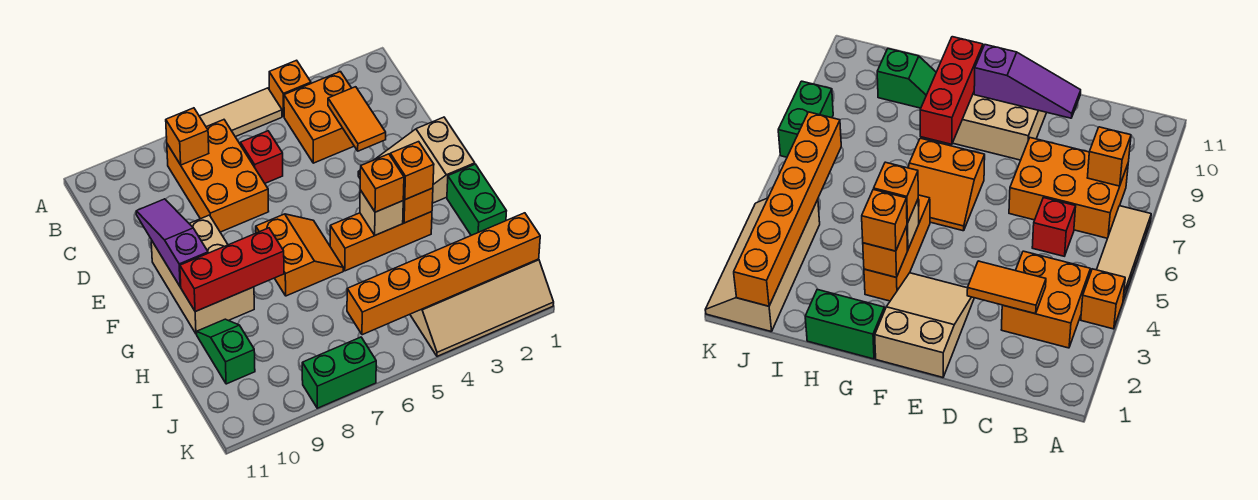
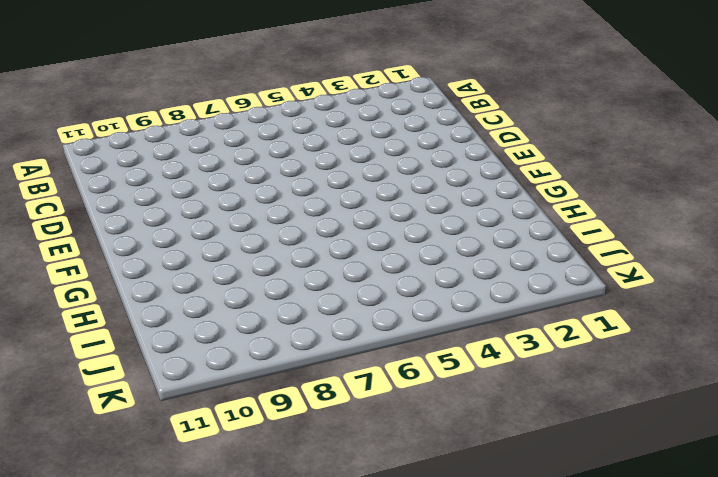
none -> orange brick A4 level 1
none -> tan tile A5:A7 level 1
none -> orange brick B3:C4 level 1

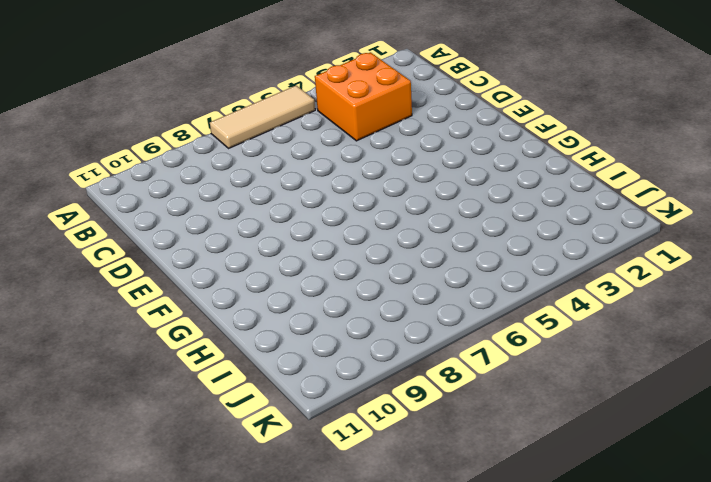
none -> orange brick A4 level 1
none -> orange brick B7:D8 level 1
none -> red brick C6 level 1

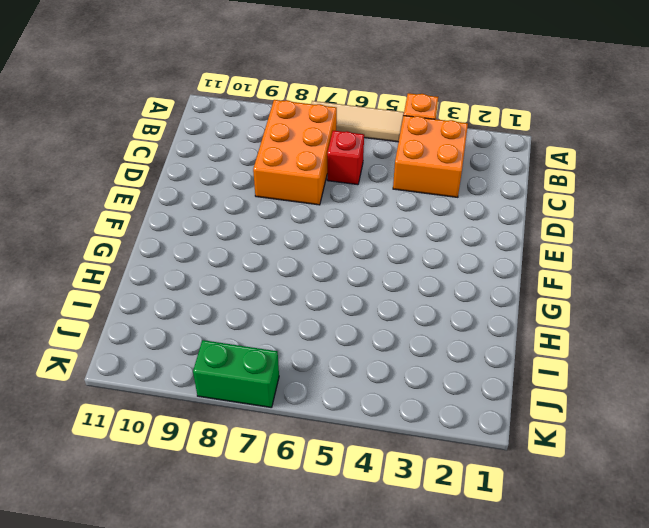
none -> tan slope E1:F3 level 1 top 1
none -> tan brick E9:G10 level 1
none -> orange slope F6:G7 level 1 top 7

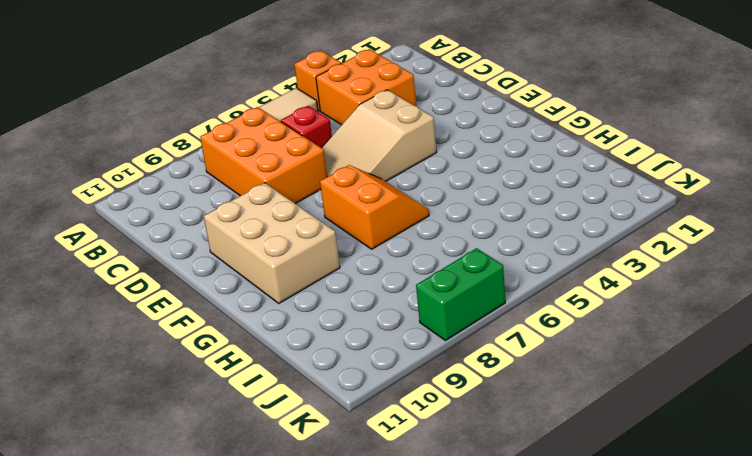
tan slope D4:E6 level 1 top 4 -> tan slope E1:F3 level 1 top 1
none -> green brick G1:H1 level 1
none -> orange brick G3:G5 level 1
none -> green slope H10:I10 level 1 top I

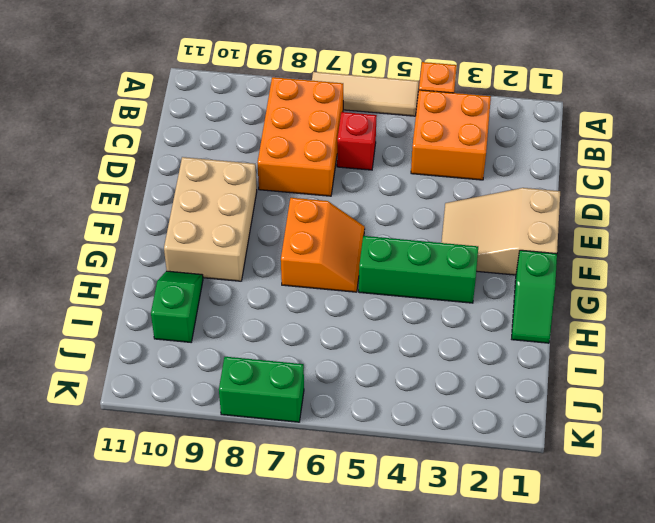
green slope G1:H1 level 1 top G -> green brick G1:H1 level 1
green brick G3:G5 level 1 -> orange brick G3:G5 level 1
none -> tan slope J1:K4 level 1 top J
none -> orange brick B8 level 2
none -> orange tile C3:D3 level 2

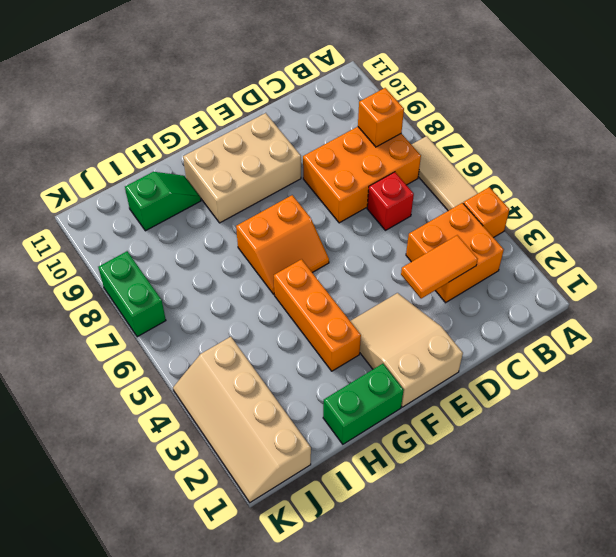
none -> purple slope D10:F10 level 2 top F
none -> orange brick G3 level 2
none -> tan brick G4 level 2

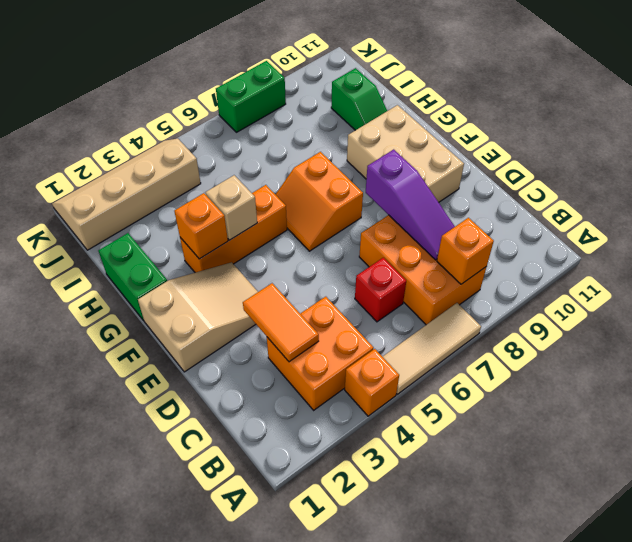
purple slope C8:E8 level 2 top E -> purple slope D10:F10 level 2 top F
none -> red brick G8:G10 level 2
none -> orange brick J1:J6 level 2
none -> orange brick G3 level 3

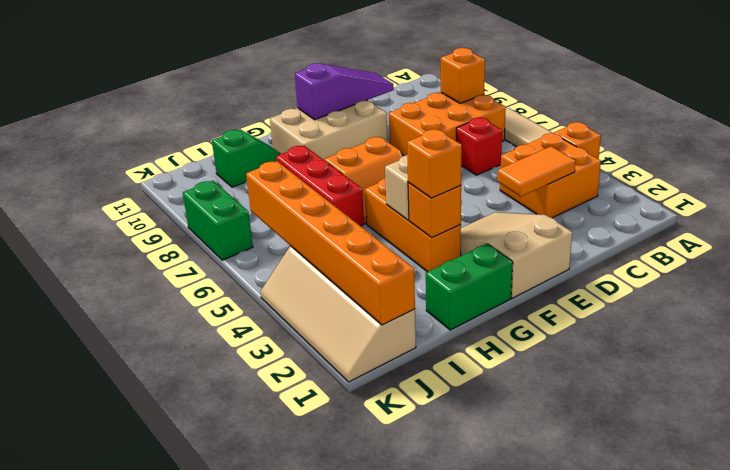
red brick H6:H8 level 1 -> red brick G8:G10 level 2
none -> orange brick G4 level 3

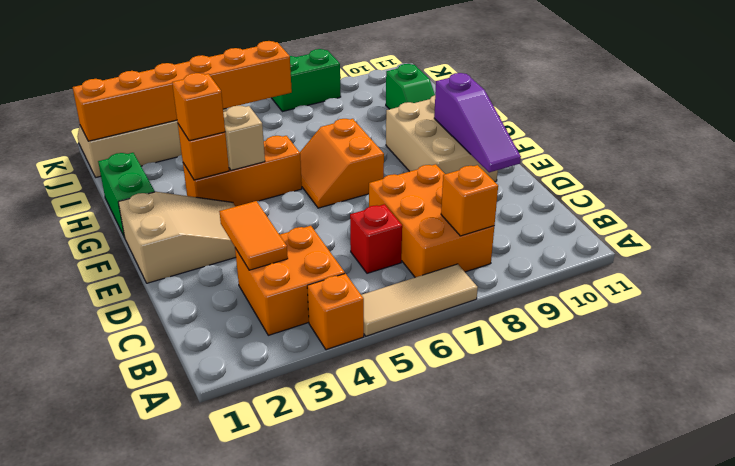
none -> red brick G8:G10 level 2
none -> orange brick G4 level 3

